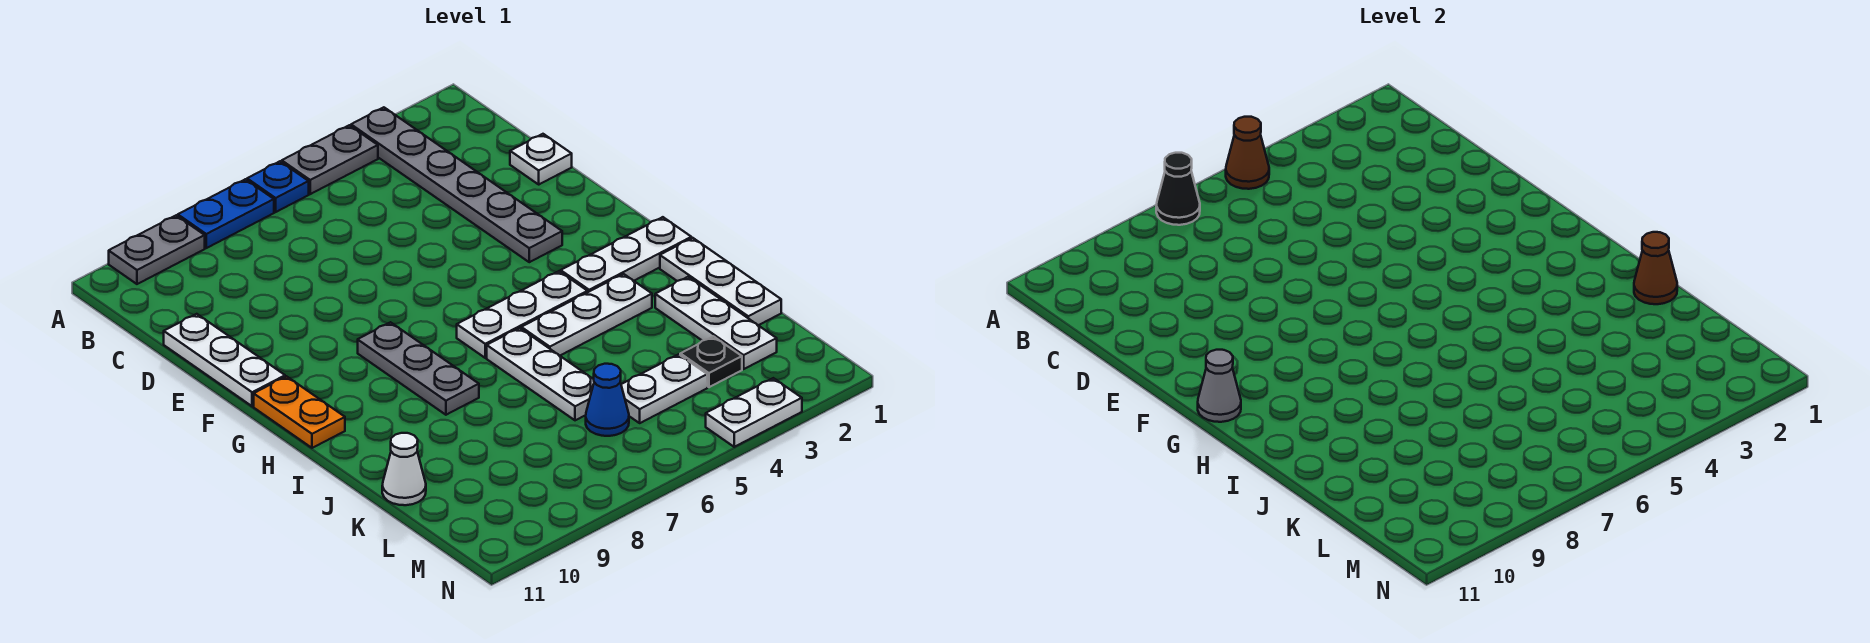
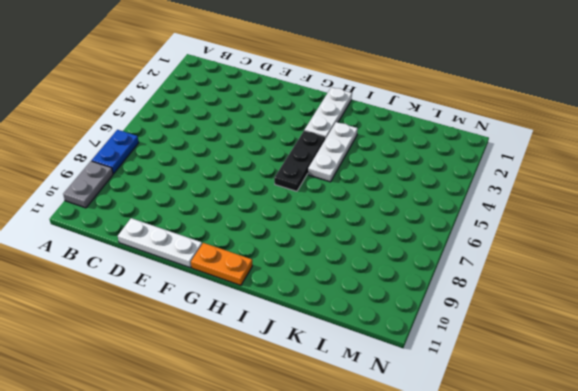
black plate H4:H6 level 1 -> white plate H4:H6 level 1
none -> grey plate A3:F3 level 1
none -> grey plate A4:A5 level 1
none -> blue plate A6 level 1

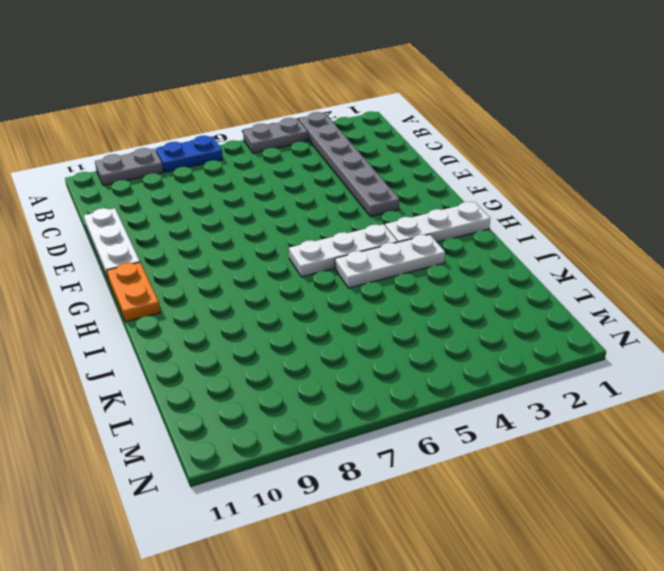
none -> blue plate A6 level 1
none -> white plate D1 level 1
none -> grey plate G8:I8 level 1

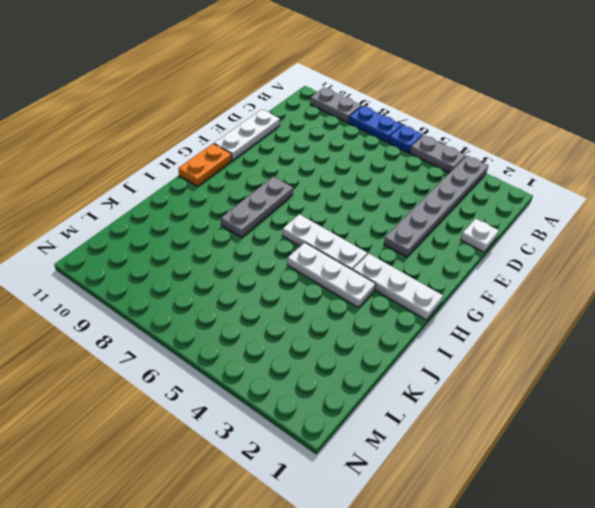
none -> white plate I1:K1 level 1
none -> white plate I6:K6 level 1
none -> white plate J2:L2 level 1

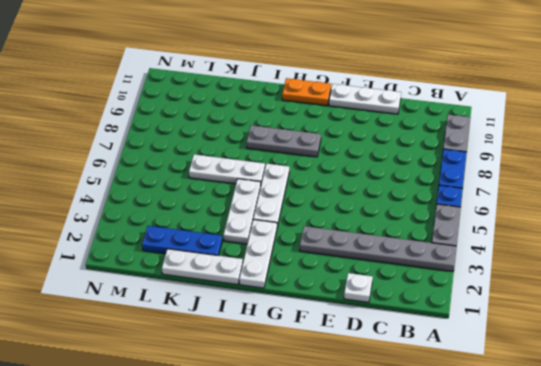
blue plate J2:L2 level 1 -> white plate J2:L2 level 1
none -> white cone K11 level 1
none -> black plate L3 level 1
none -> white plate L4:L5 level 1

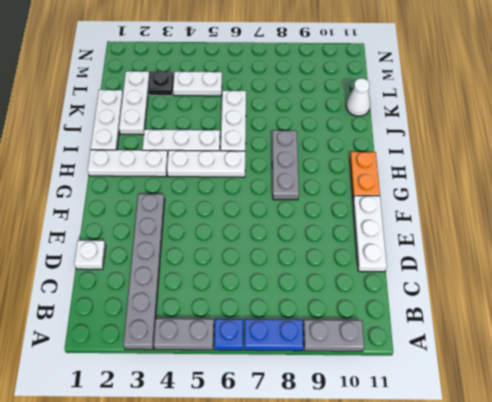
none -> blue cone L6 level 1
none -> white plate N3:N4 level 1
none -> brown cone A5 level 2

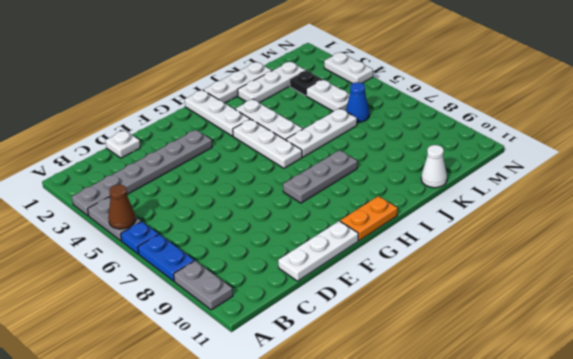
none -> black cone A7 level 2
none -> grey cone G11 level 2
none -> brown cone J1 level 2

